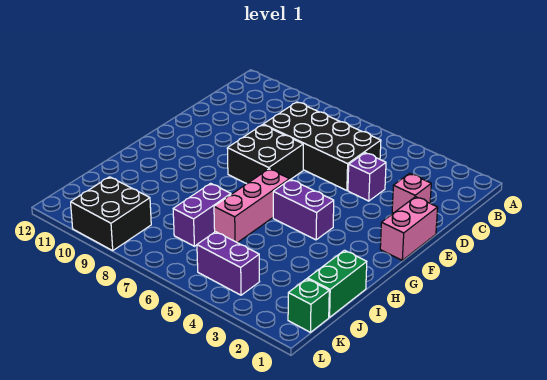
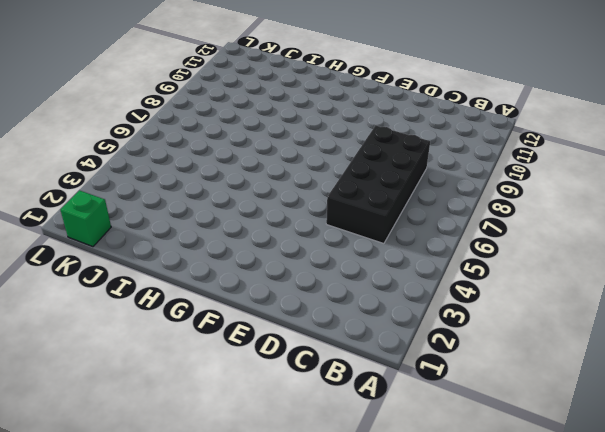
none -> pink brick D2 level 1
none -> purple brick D4 level 1
none -> pink brick E1:F1 level 1

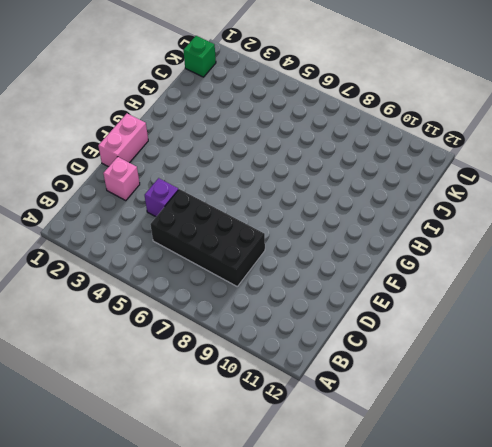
none -> black brick E7:F8 level 1
none -> purple brick G4:G5 level 1
none -> pink brick G6:I6 level 1

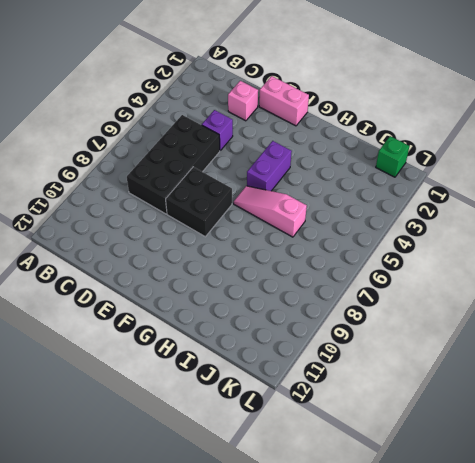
pink slope G6:I6 level 1 top I -> pink brick G6:I6 level 1
none -> green brick I1:J1 level 1
none -> purple brick I7:J7 level 1
none -> purple brick K4:K5 level 1

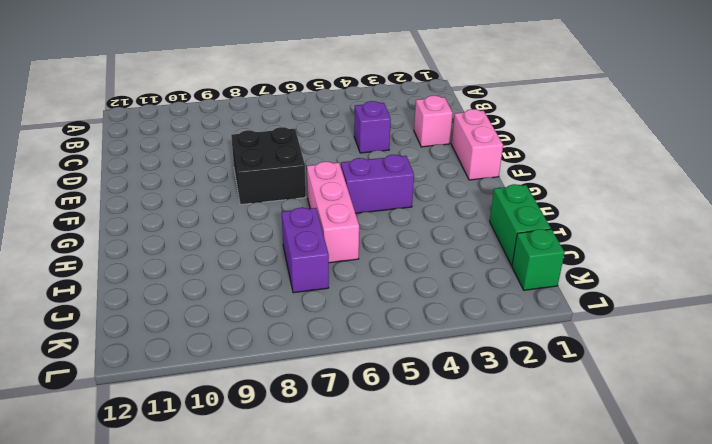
none -> black brick C5:D8 level 1
none -> purple brick K4:K5 level 1
none -> black brick K9:L10 level 1

